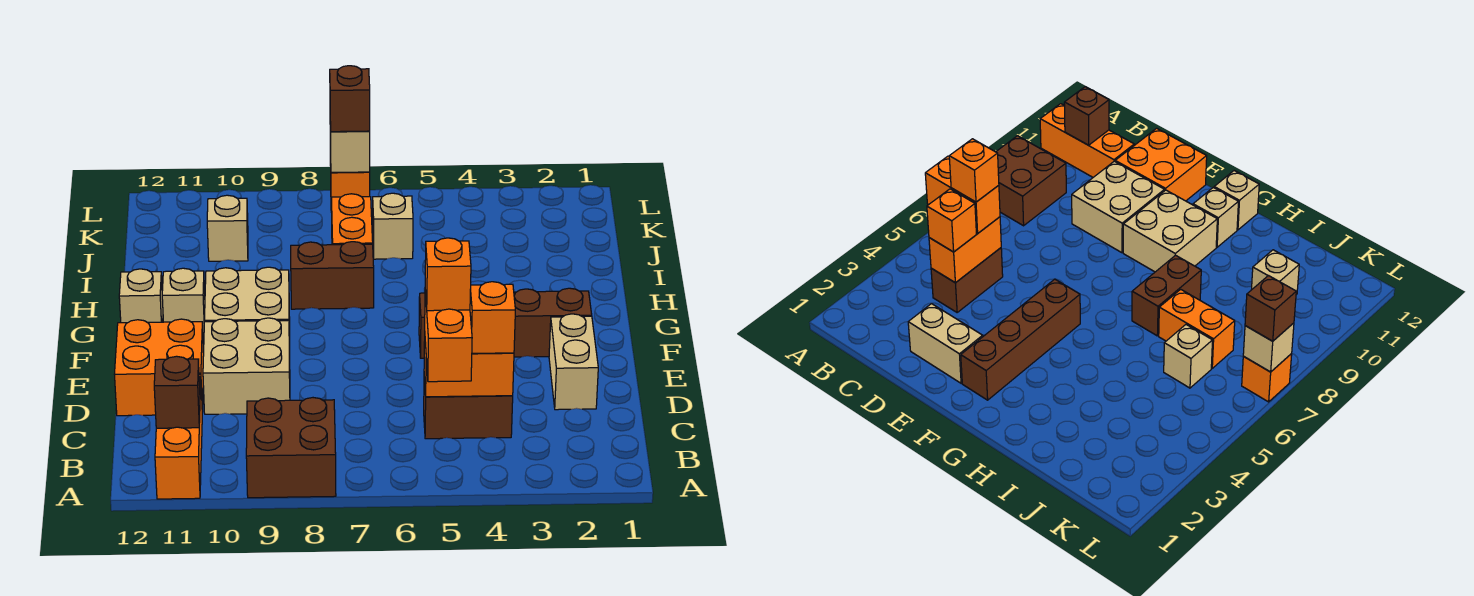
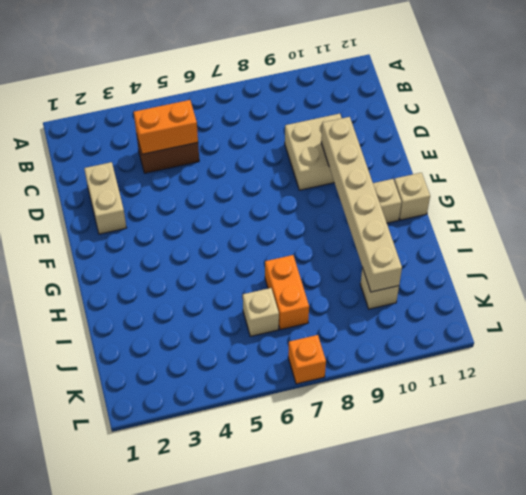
tan brick E10:J10 level 2 -> none
none -> brown brick A8:B9 level 1
none -> orange brick A11:C11 level 1
none -> orange brick D11:E12 level 1

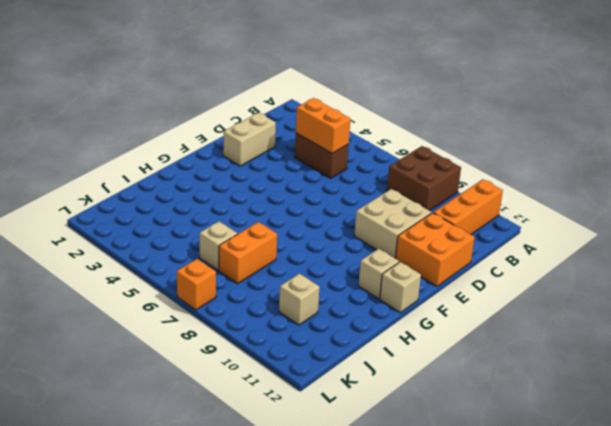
none -> brown brick F2:F5 level 1
none -> tan brick F9:G10 level 1
none -> brown brick H7:H8 level 1

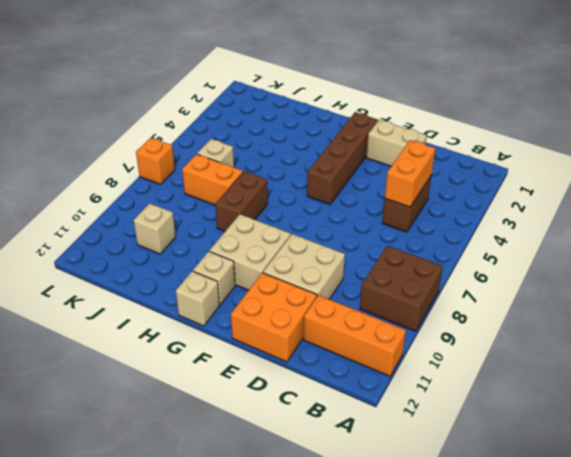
none -> brown brick B11 level 2
none -> tan brick L7 level 2
none -> orange brick B5:C5 level 3

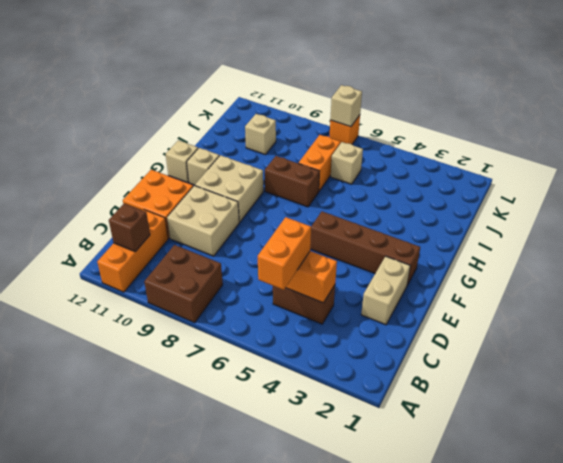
none -> orange brick C4 level 3
none -> brown brick L7 level 3
none -> orange brick C5 level 4

